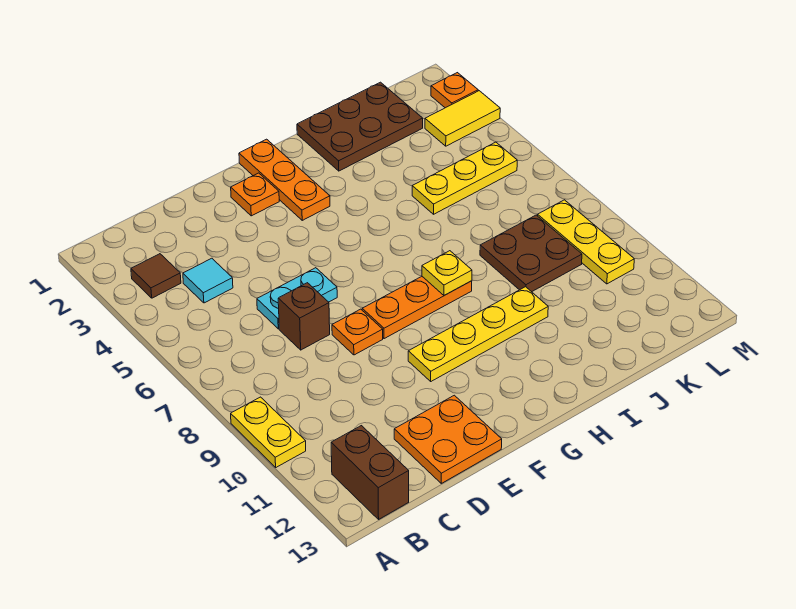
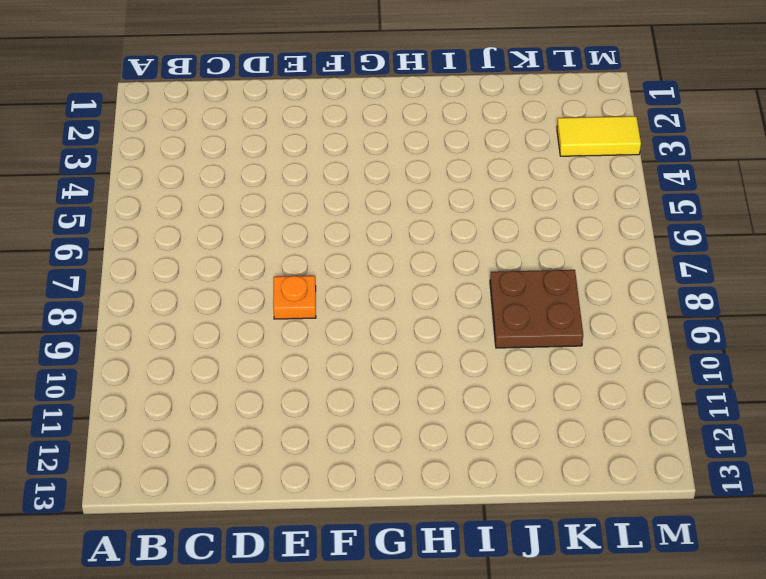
none -> yellow plate A9:A10 level 1
none -> brown tile B3 level 1
none -> brown brick B12:B13 level 1

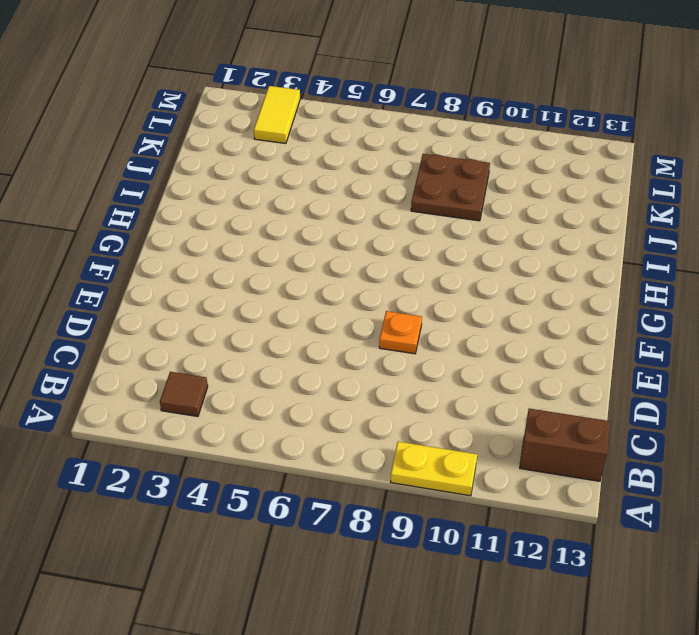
none -> cyan tile C4 level 1
none -> cyan plate D6:E6 level 1
none -> brown brick D7 level 1

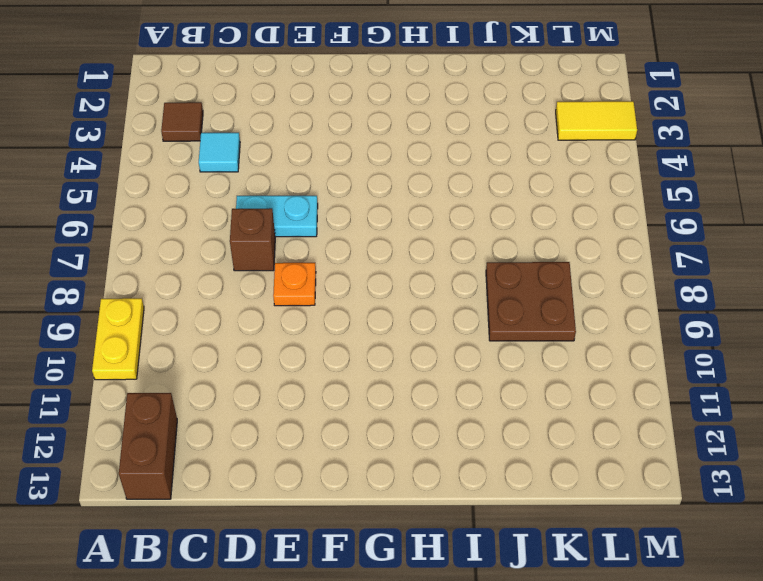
none -> orange plate D12:E13 level 1
none -> orange plate F2 level 1
none -> orange plate F8:H8 level 1

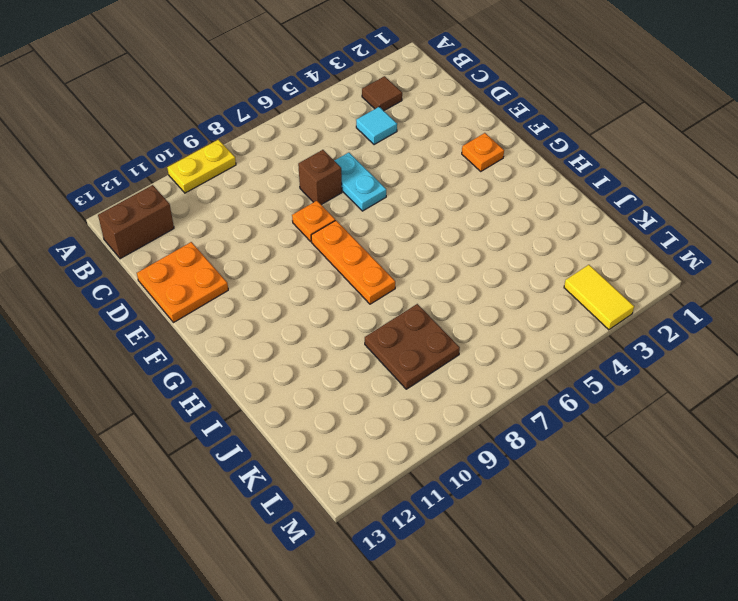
none -> yellow plate F10:I10 level 1
none -> orange plate G1:G3 level 1
none -> brown plate I1:K2 level 1

